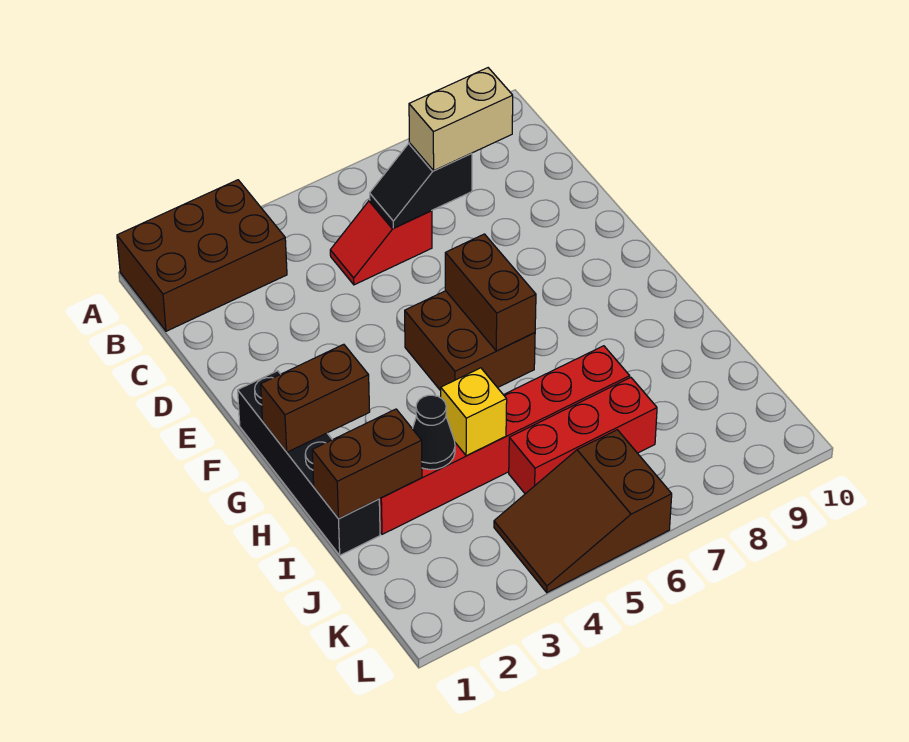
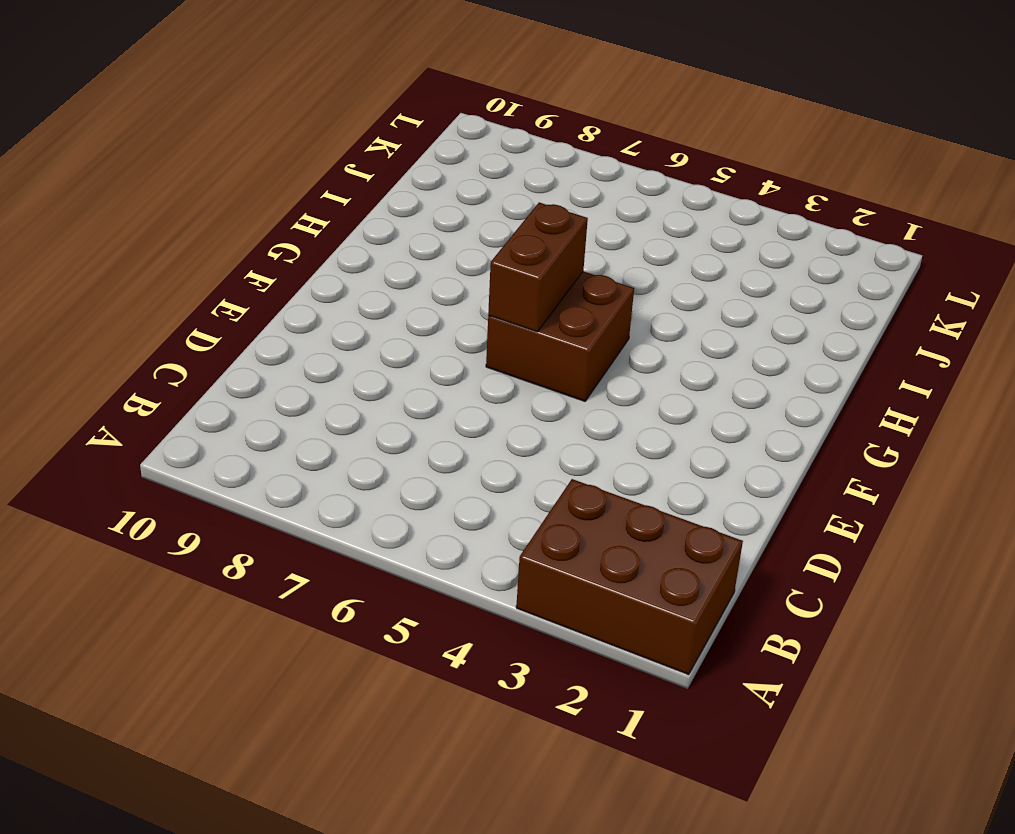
none -> red slope C5:C6 level 1 top 6
none -> black brick F1:I1 level 1
none -> red brick I2:I7 level 1

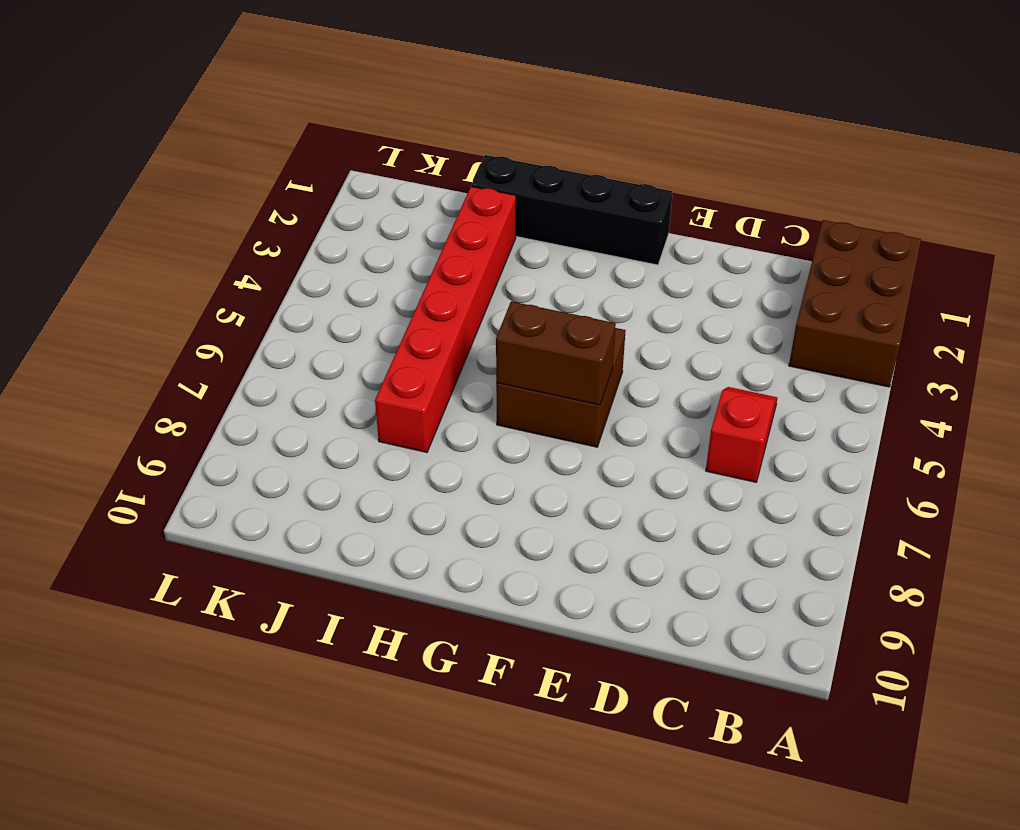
none -> red brick J5:J7 level 1
none -> brown slope K4:L6 level 1 top 6
none -> black slope C6:C7 level 2 top 7

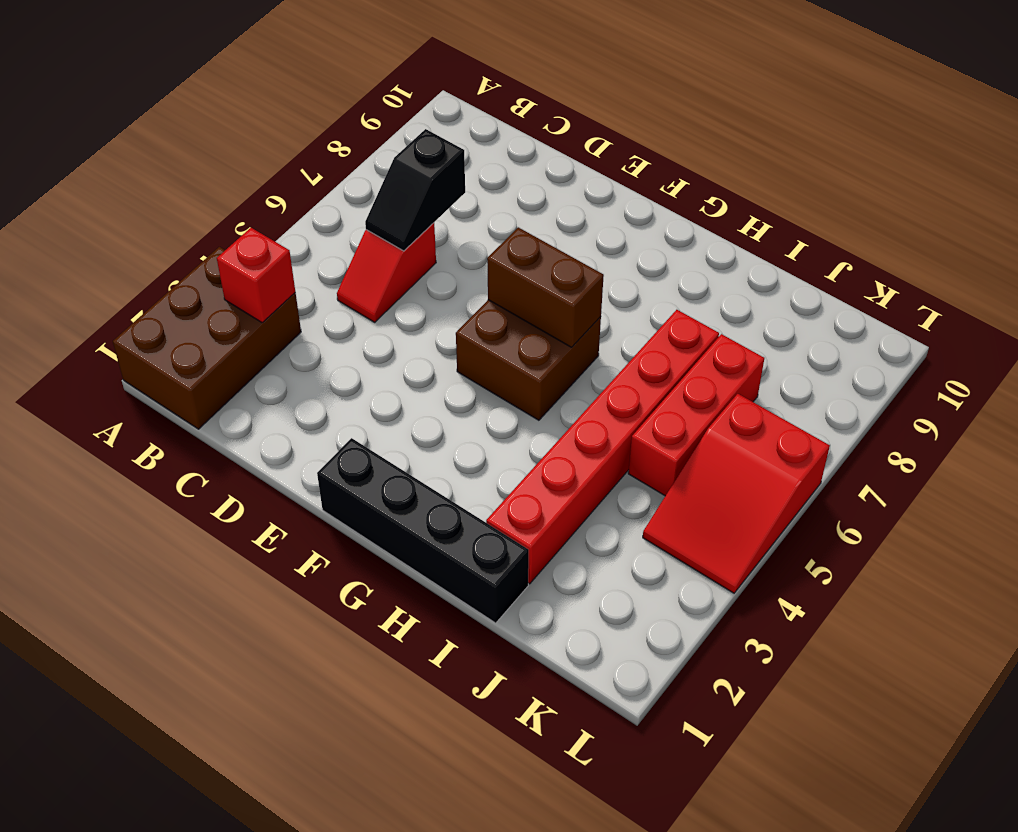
red brick B3 level 2 -> none
red slope K4:L6 level 1 top 6 -> brown slope K4:L6 level 1 top 6
none -> brown brick G1:G2 level 2
none -> brown brick I1:I2 level 2
none -> black cone I3 level 2

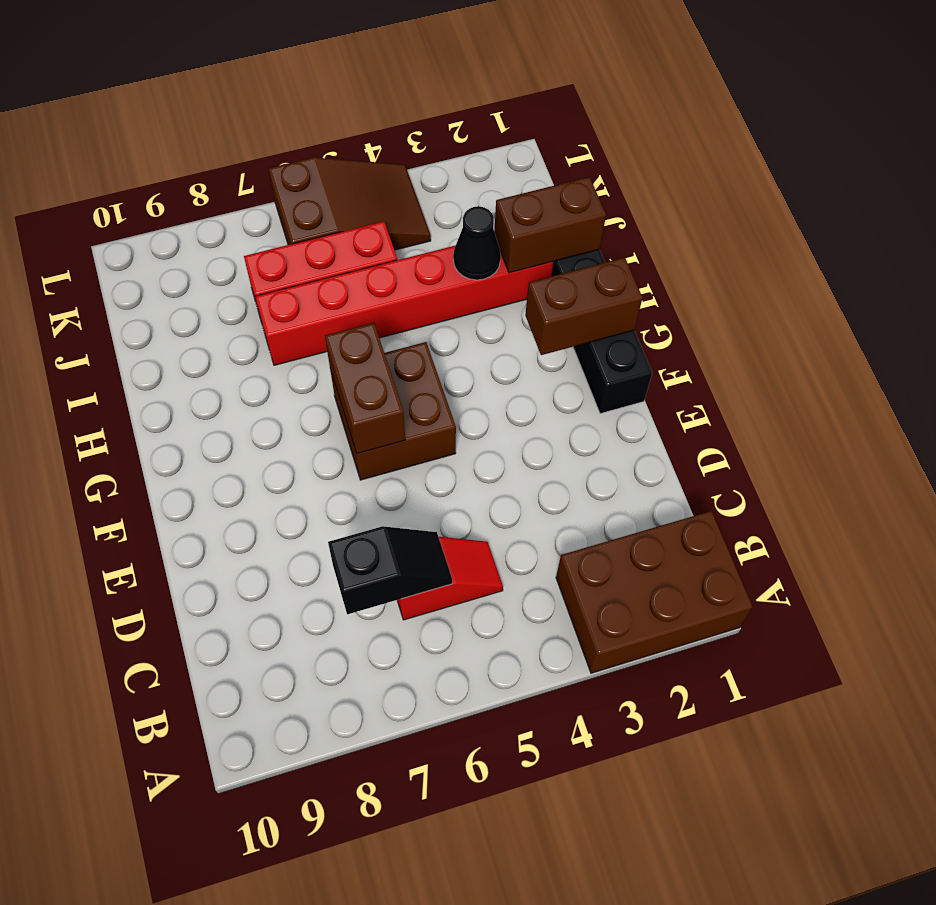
none -> yellow brick I4 level 2
none -> tan brick C7:C8 level 3

